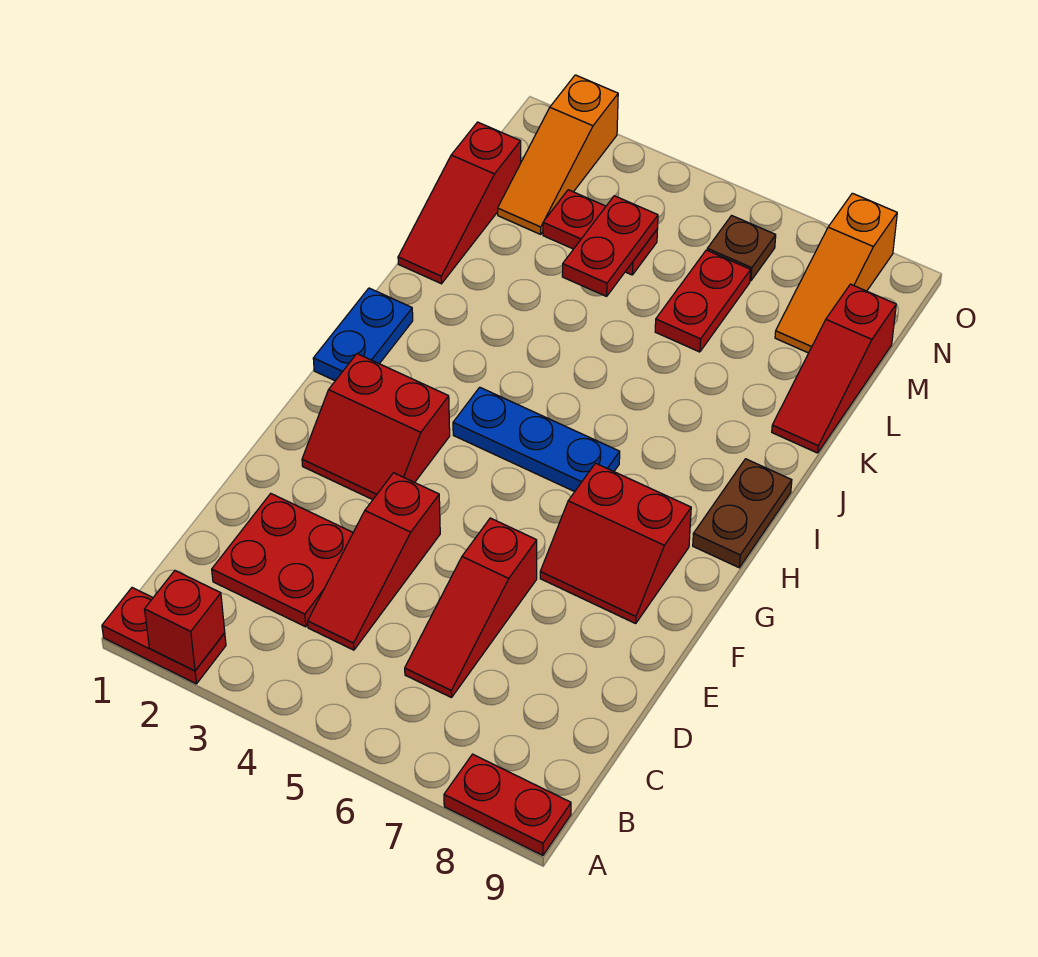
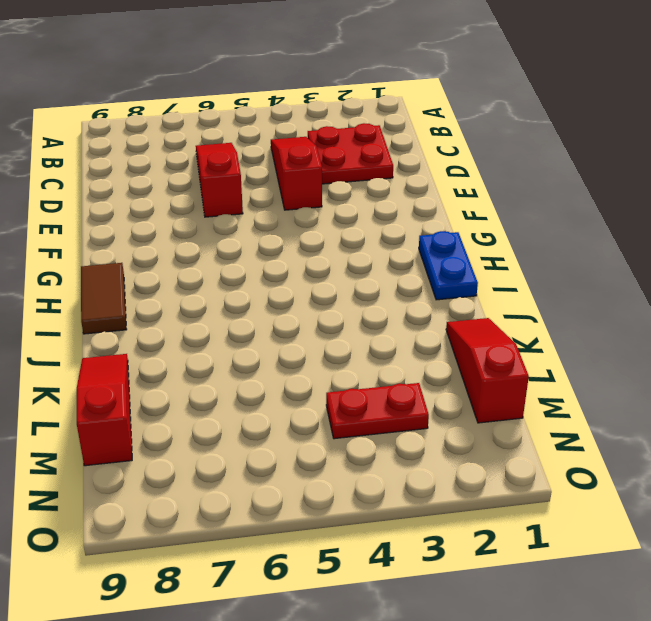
brown tile H9:I9 level 1 -> brown plate H9:I9 level 1
none -> red plate A1:A2 level 1
none -> red plate A8:A9 level 1
none -> red slope F2:G3 level 1 top G

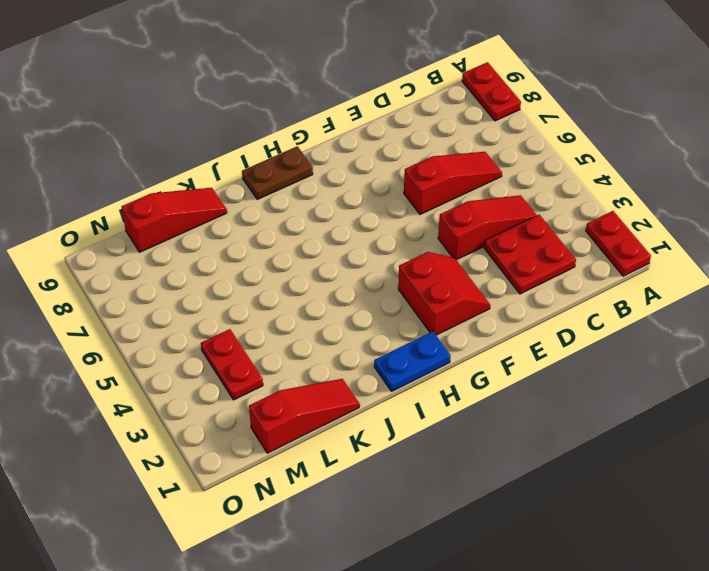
none -> red slope F7:G8 level 1 top G
none -> blue plate H4:H6 level 1
none -> red plate L6:M6 level 1

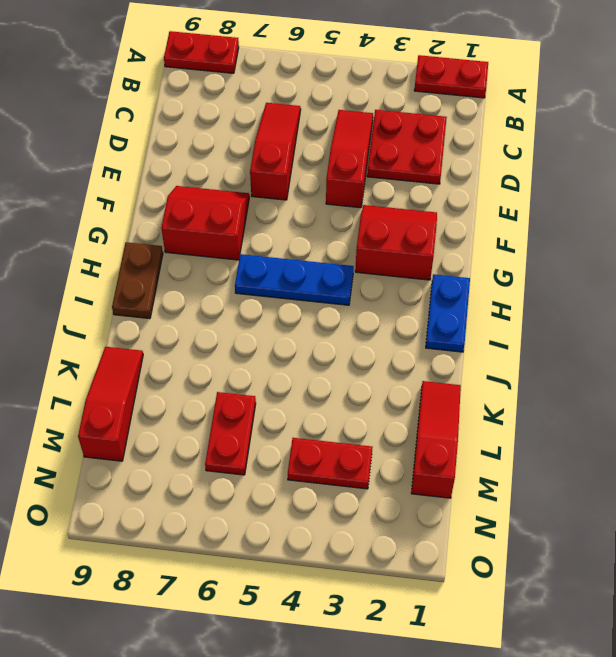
none -> orange slope M2:O2 level 1 top O
none -> orange slope M8:O8 level 1 top O
none -> brown plate N6 level 1

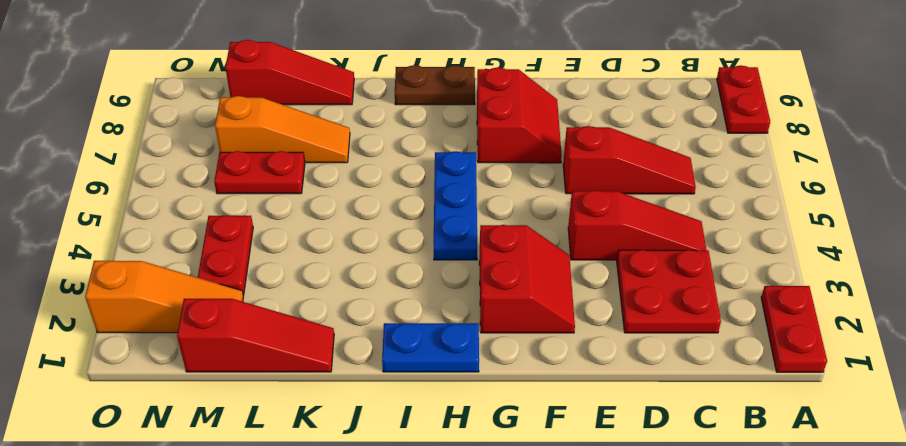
orange slope K7:M7 level 1 top M -> orange slope M8:O8 level 1 top O
none -> brown plate N6 level 1
none -> red brick A2 level 2
none -> red plate L4:M4 level 2

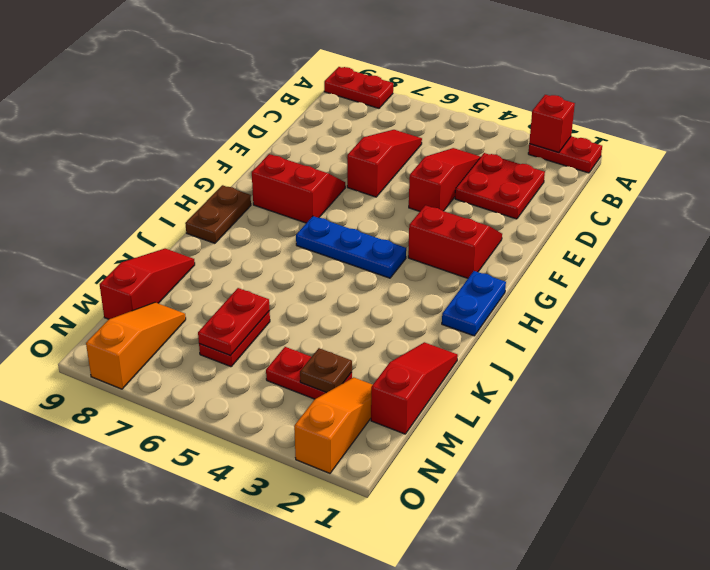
red plate L6:M6 level 2 -> red plate L4:M4 level 2
brown plate M3 level 2 -> brown plate N6 level 1

